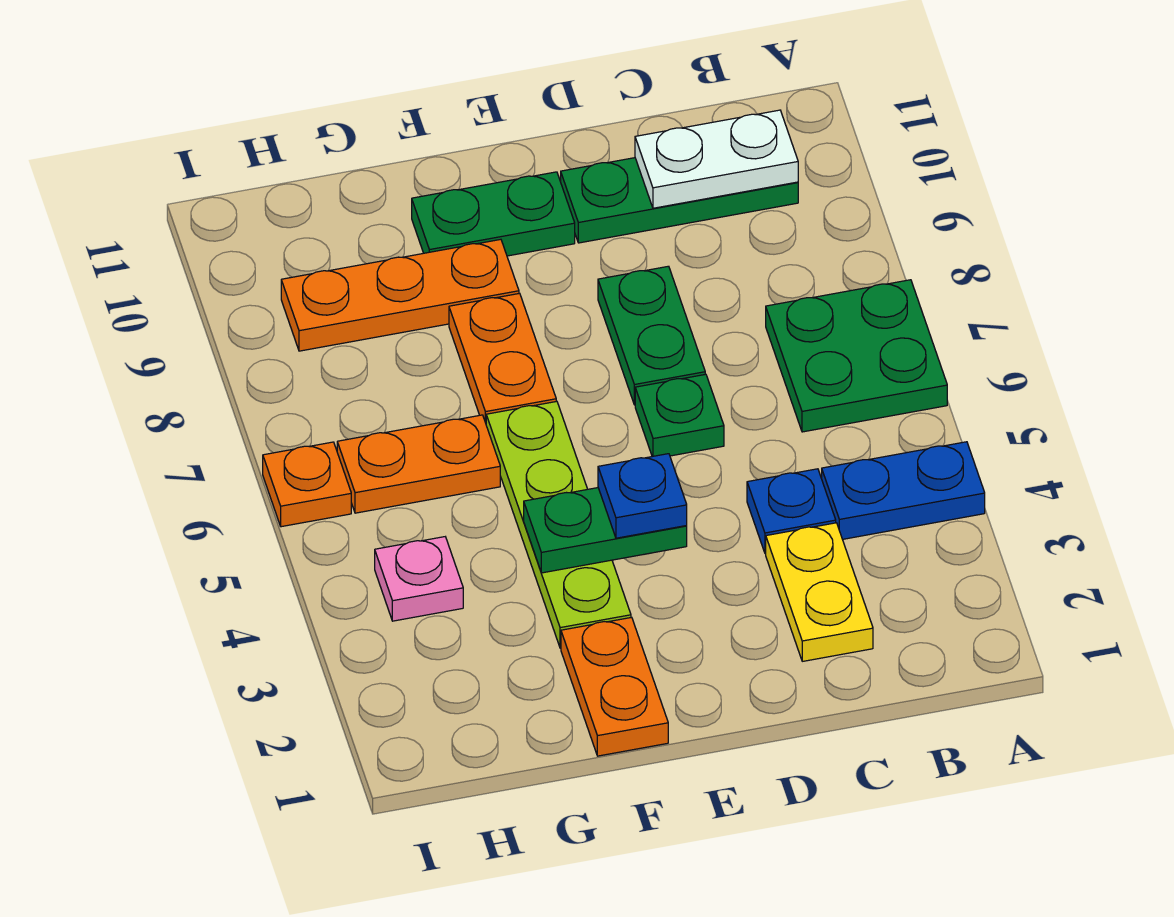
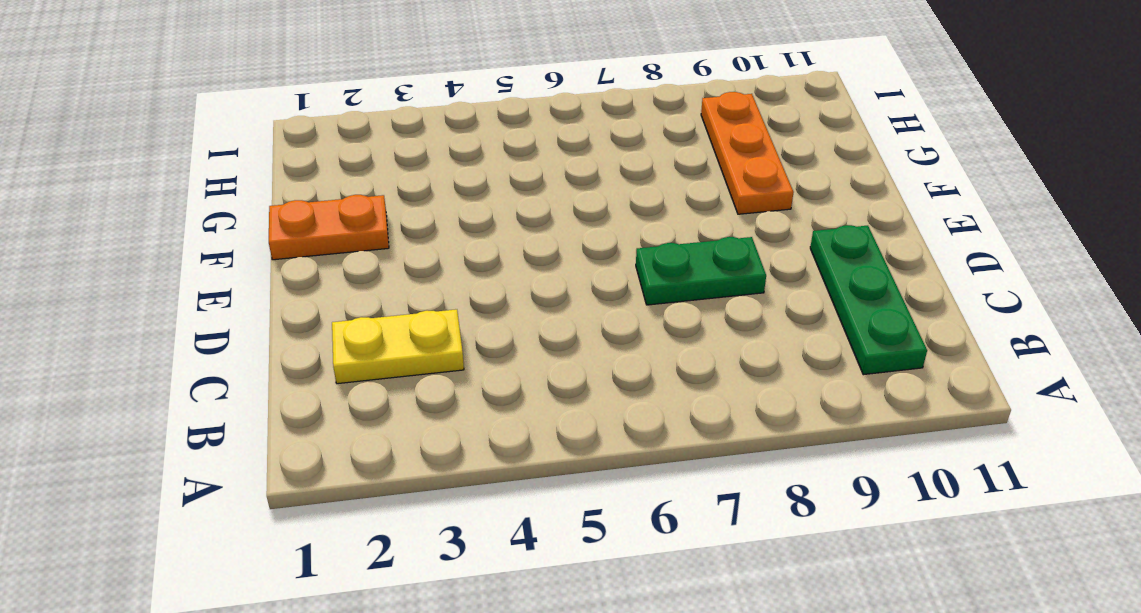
none -> blue plate A4:B4 level 1
none -> green plate A6:B7 level 1
none -> blue plate C4 level 1

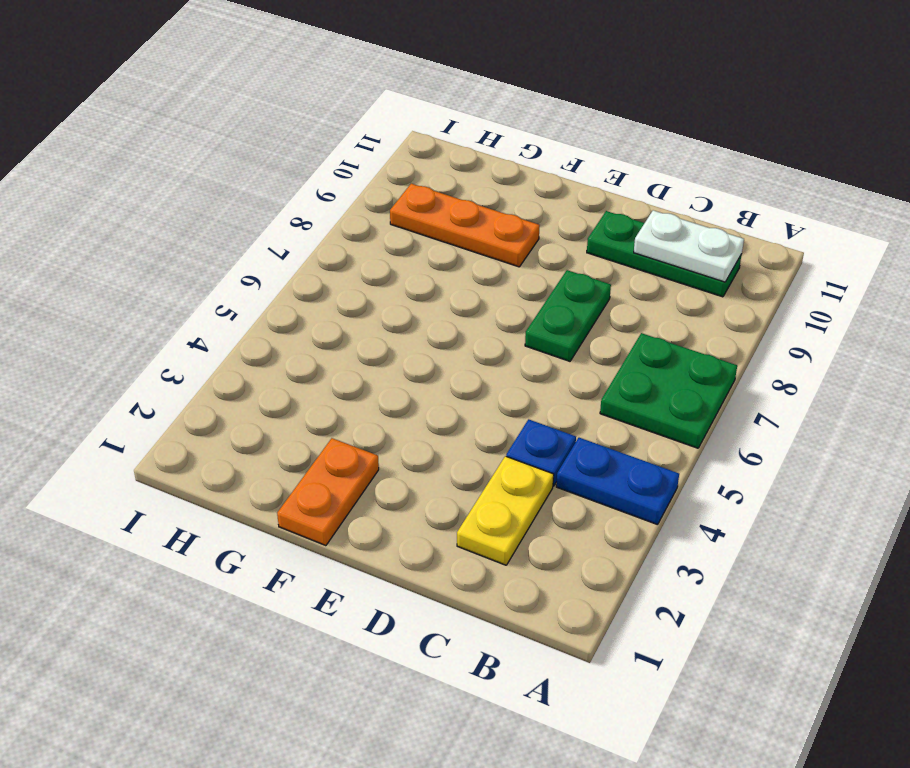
none -> green plate D6 level 1
none -> green plate E10:F10 level 1
none -> lime plate F3:F6 level 1

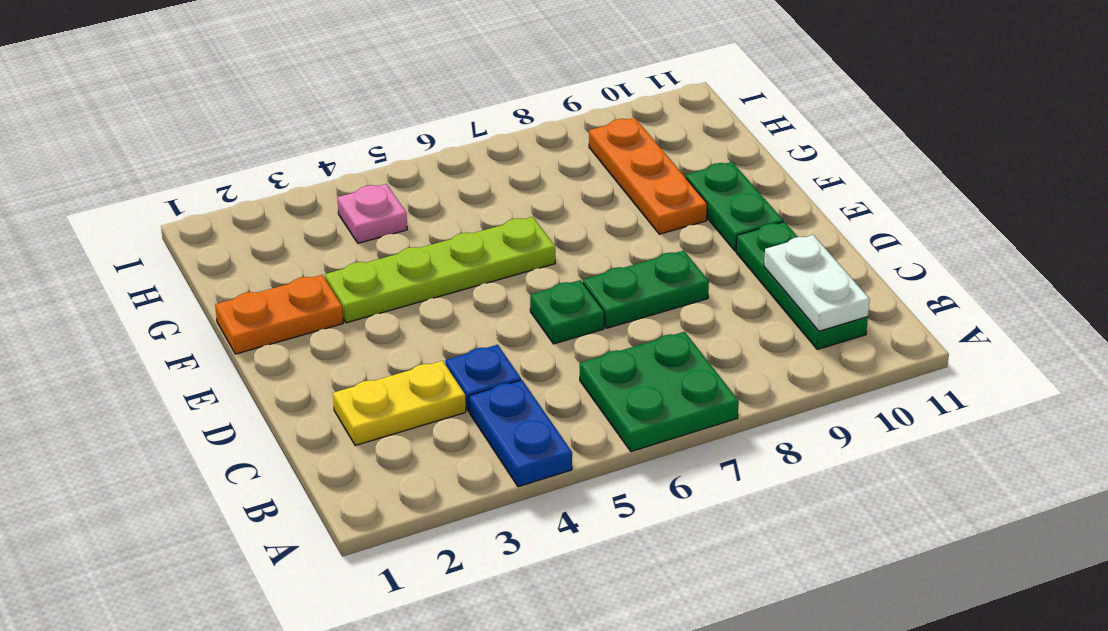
none -> orange plate F7:F8 level 1
none -> orange plate G6:H6 level 1
none -> orange plate I6 level 1

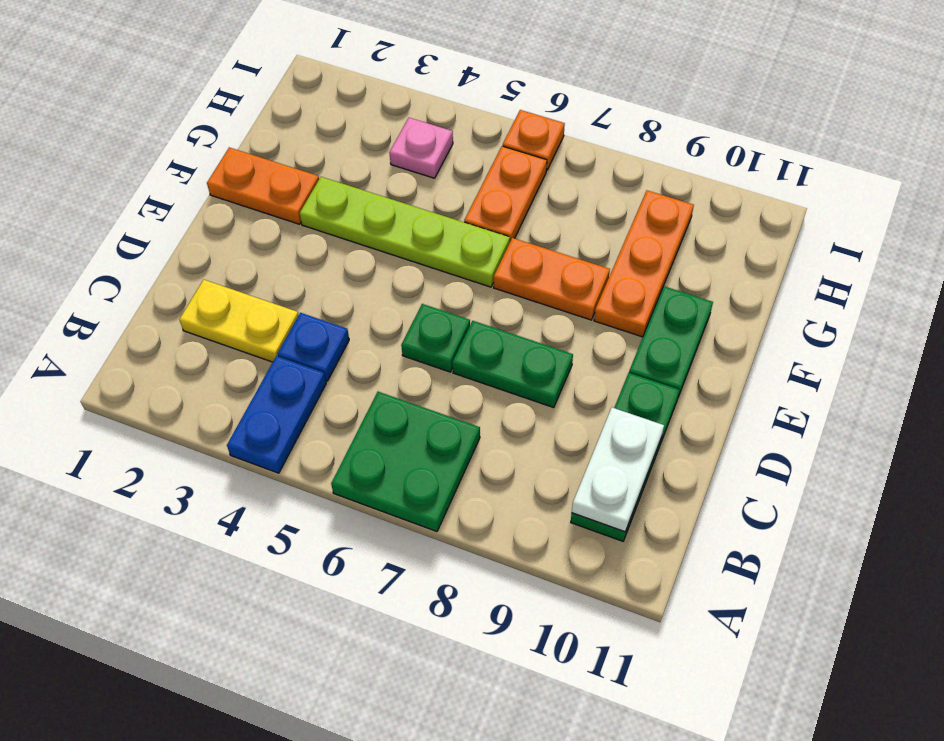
none -> green plate E4:F4 level 2
none -> blue plate E4 level 3

